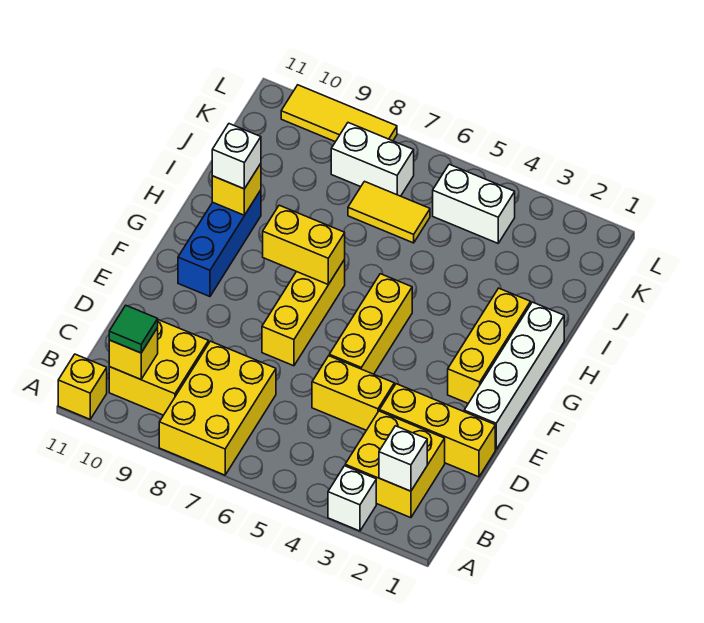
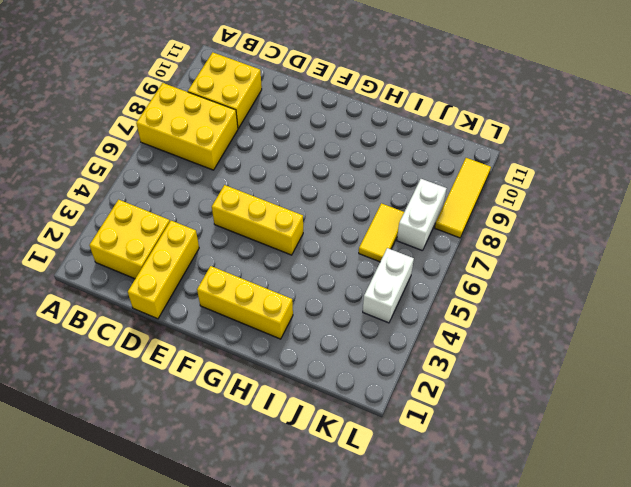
none -> white brick A3 level 1
none -> yellow brick A11 level 1
none -> yellow brick D4:D5 level 1

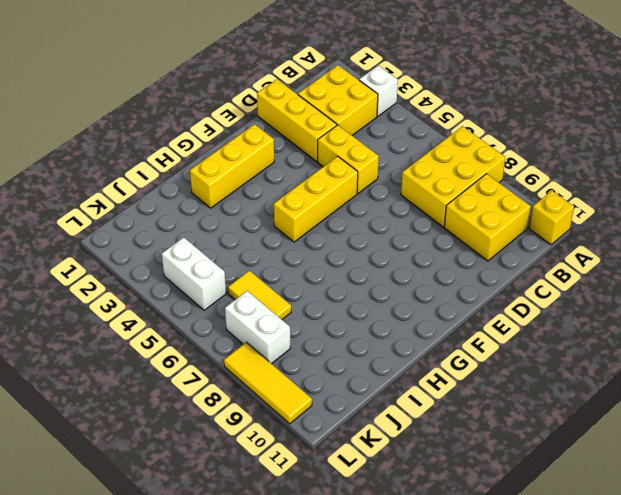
none -> white brick E1:H1 level 1
none -> yellow brick E7:G7 level 1
none -> blue brick F10:H10 level 1

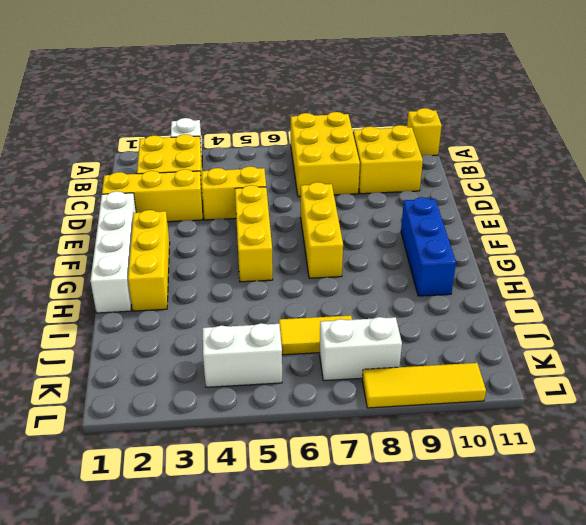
none -> white brick B2 level 2
none -> yellow brick B10 level 2
none -> yellow brick G7:G8 level 2

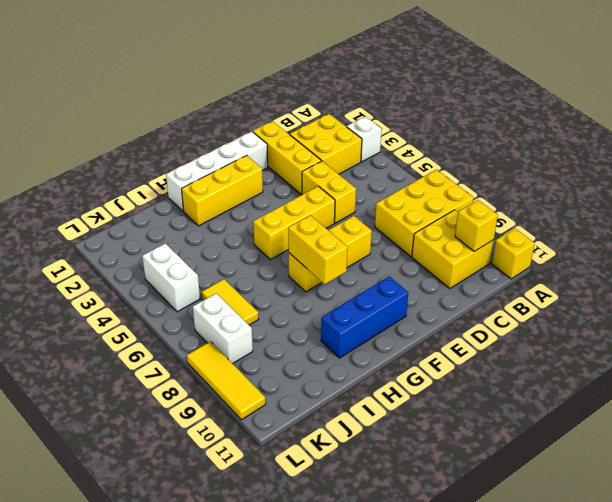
none -> white brick B2 level 2
none -> yellow brick H10 level 2
none -> green tile B10 level 3

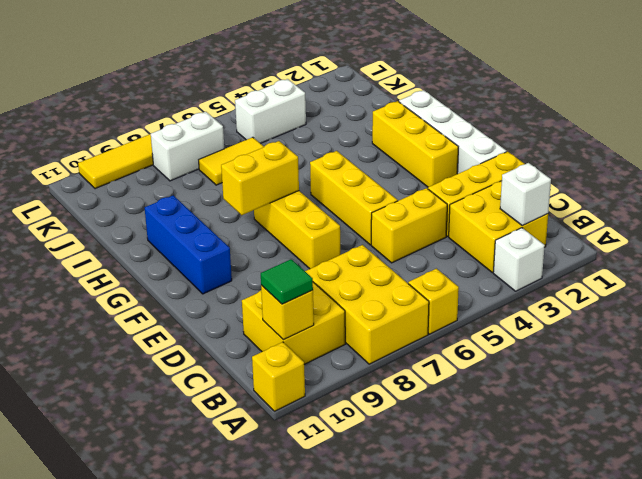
yellow brick A6 level 1 -> yellow brick H10 level 2
none -> white brick H10 level 3

